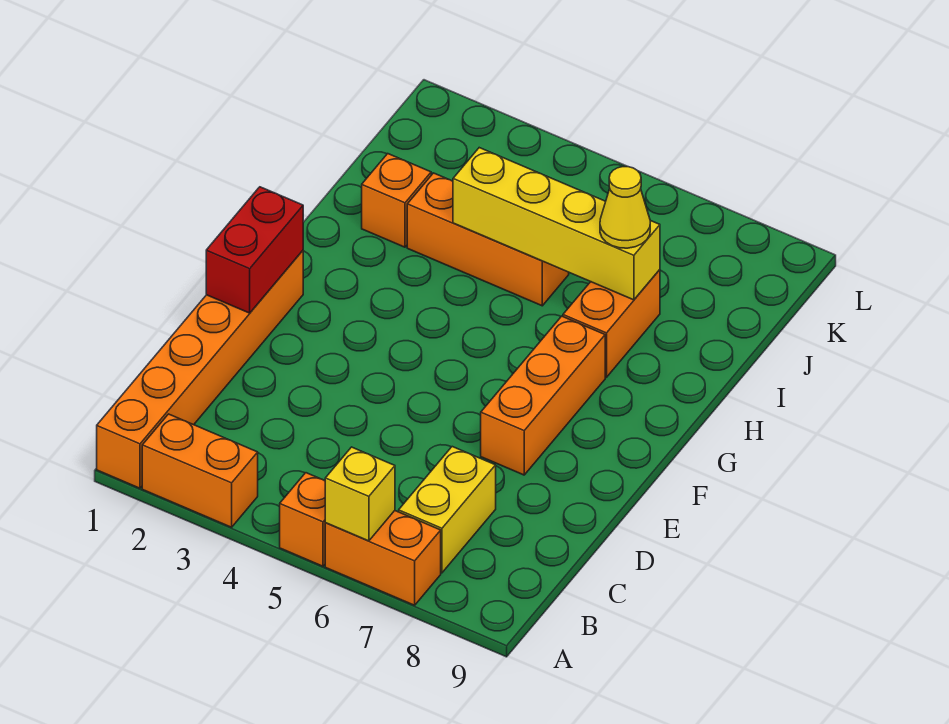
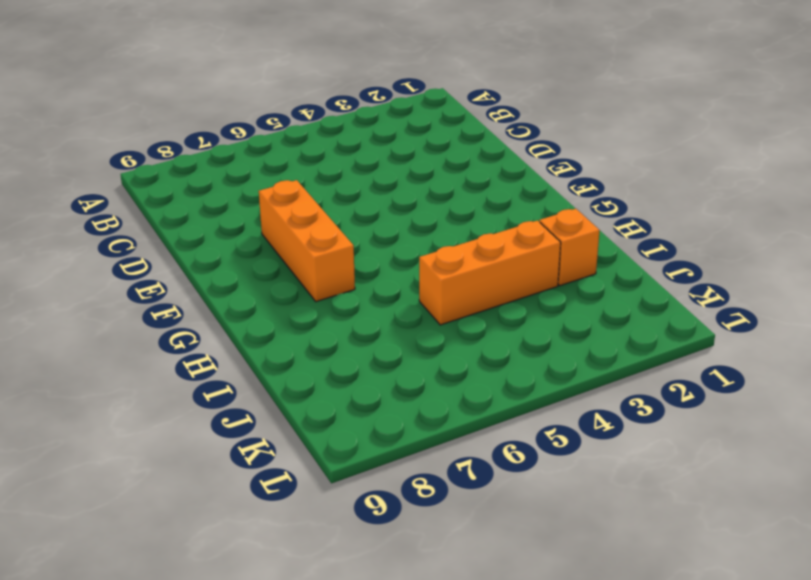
none -> orange brick A1:F1 level 1
none -> orange brick A2:A3 level 1
none -> orange brick A5 level 1

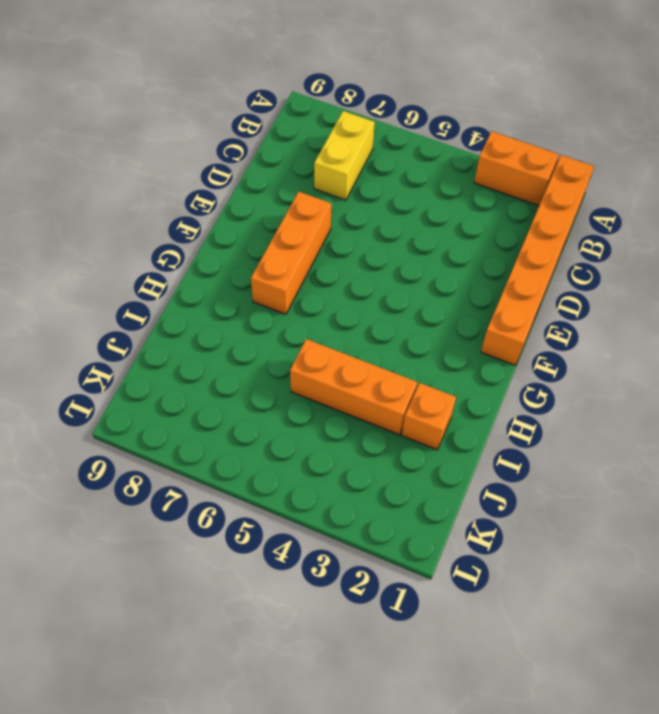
none -> orange brick A5 level 1
none -> orange brick A6:A7 level 1
none -> orange brick H7:I7 level 1

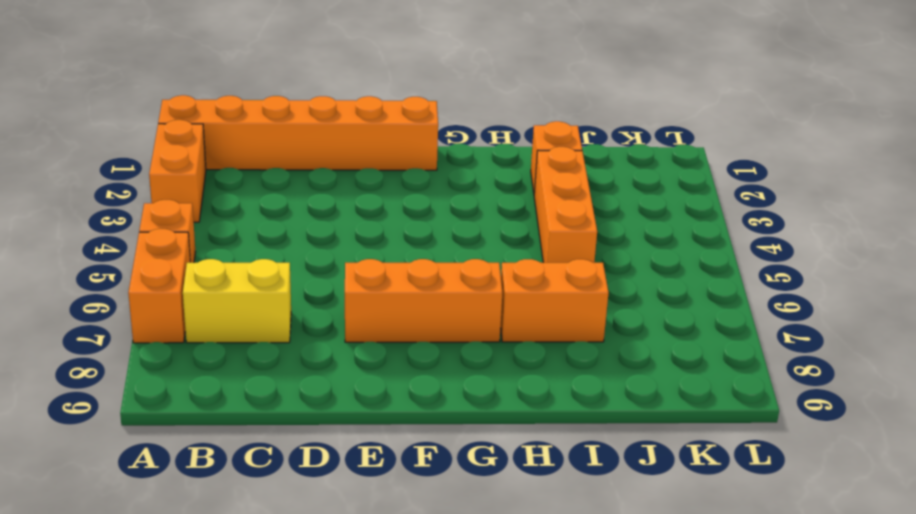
none -> yellow brick A6 level 2
none -> red brick E1:F1 level 2
none -> yellow brick I4:I7 level 2

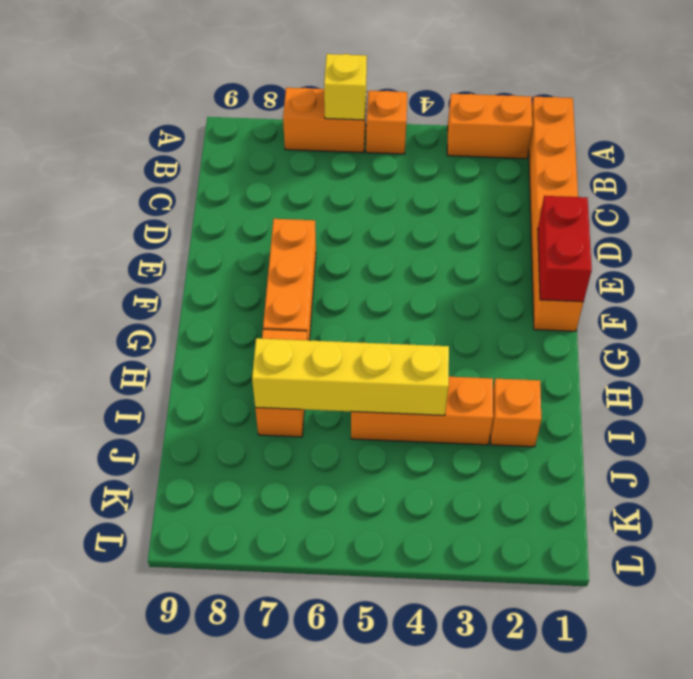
none -> yellow brick B7:C7 level 1
none -> yellow cone I7 level 3

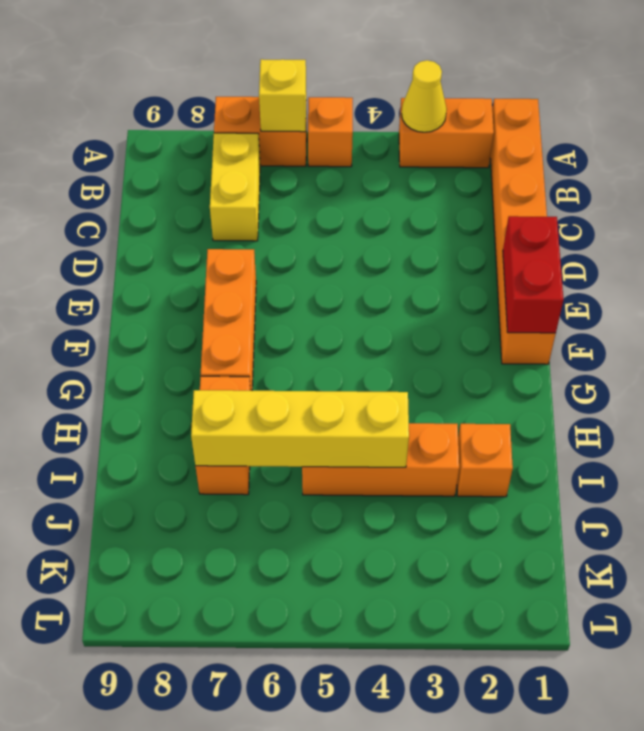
yellow cone A3 level 2 -> yellow cone I7 level 3

